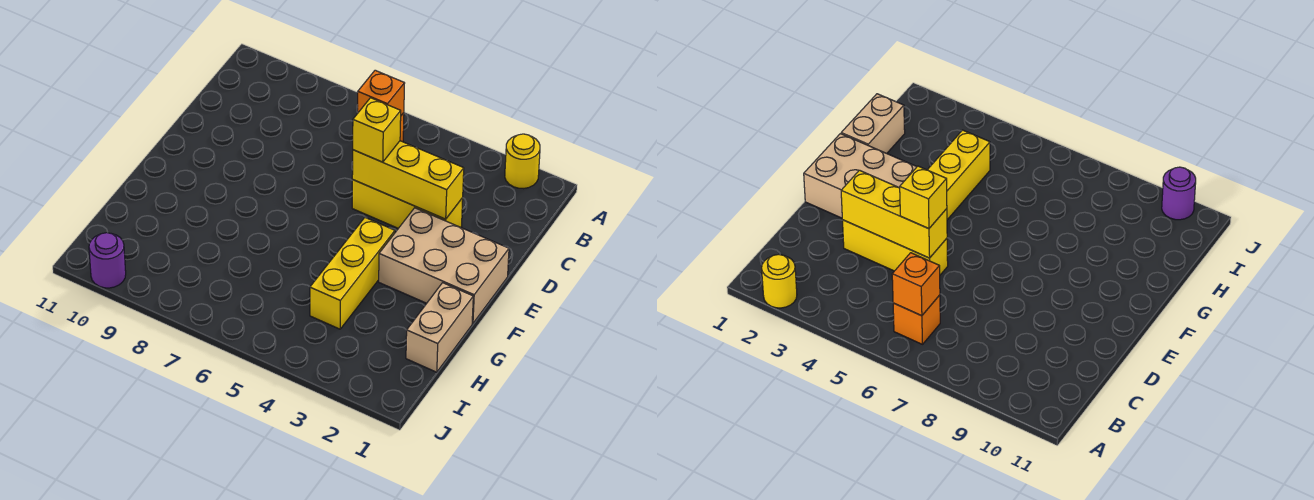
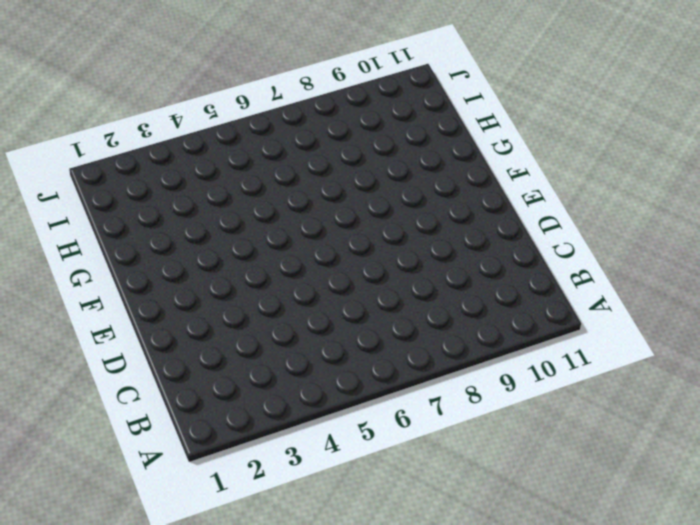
none -> yellow round brick A2 level 1
none -> orange brick B6 level 1

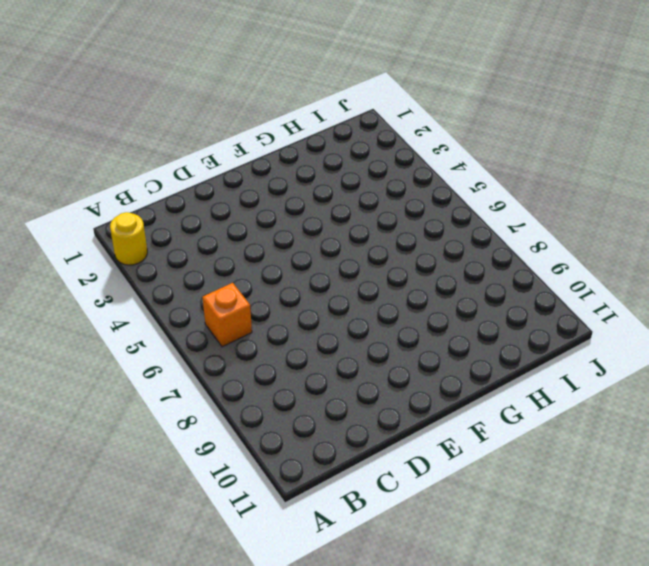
none -> yellow brick D3:D5 level 1
none -> tan brick E1:F3 level 1

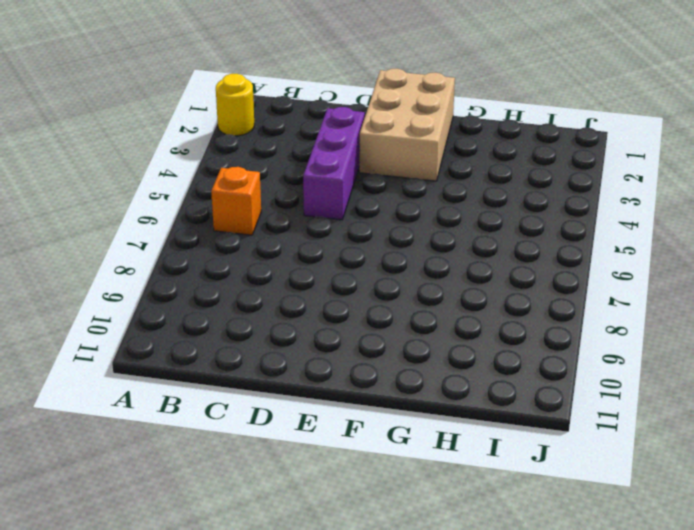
purple brick D3:D5 level 1 -> yellow brick D3:D5 level 1
none -> yellow brick F4:H4 level 1
none -> tan brick G1:H1 level 1

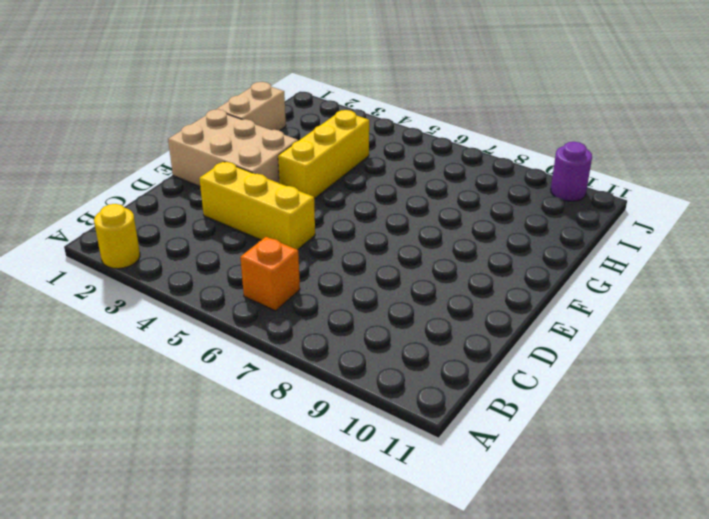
none -> orange brick B6 level 2
none -> yellow brick D3:D5 level 2

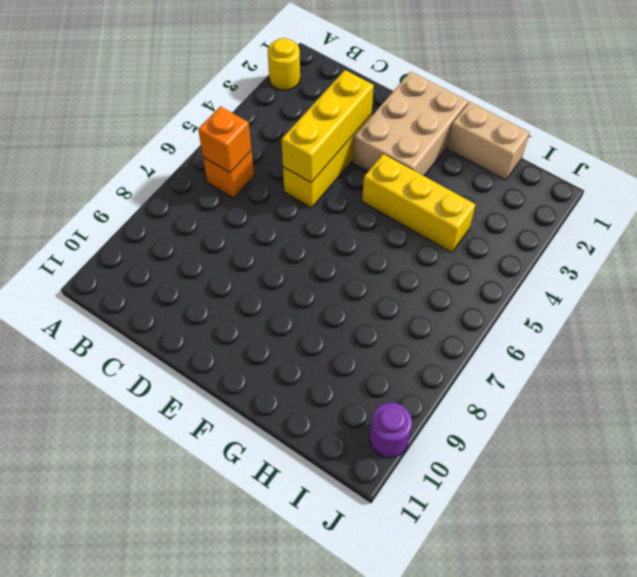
none -> yellow brick D5 level 3

